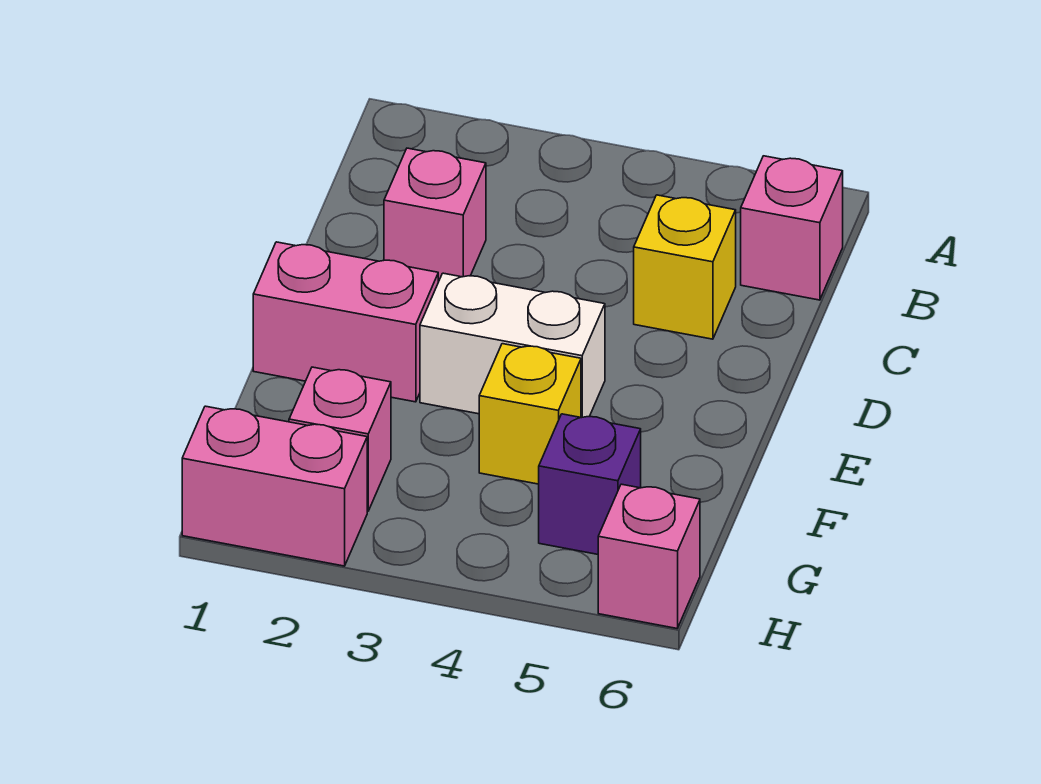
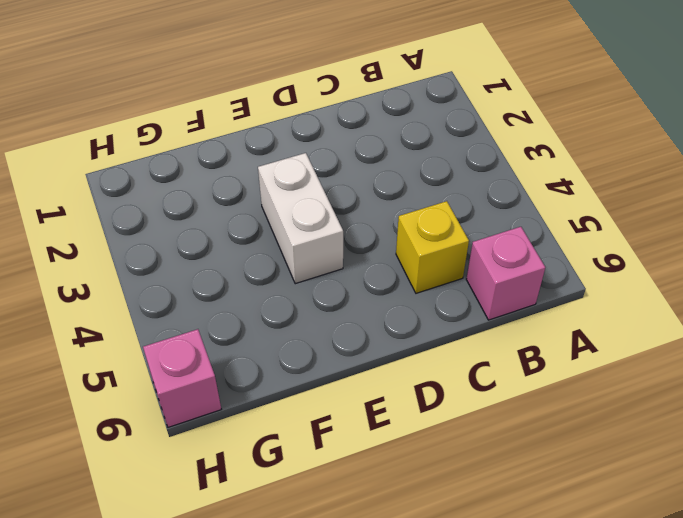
none -> pink brick C2 level 1
none -> pink brick E1:E2 level 1

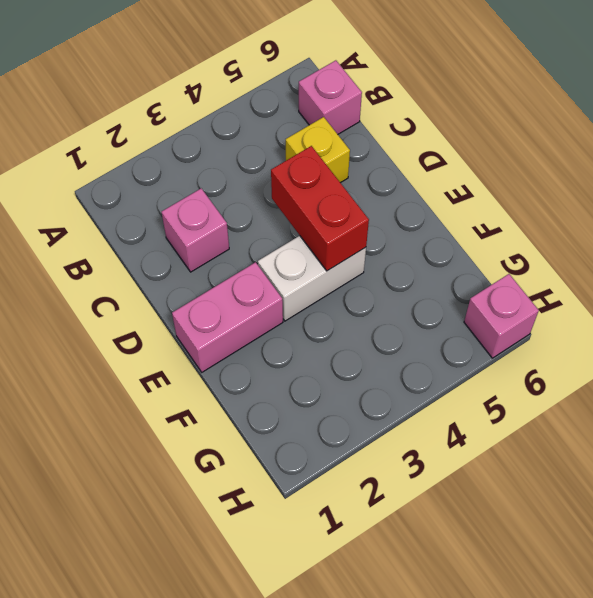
red brick D4:E4 level 2 -> none
none -> yellow brick F4 level 1
none -> pink brick G2 level 1

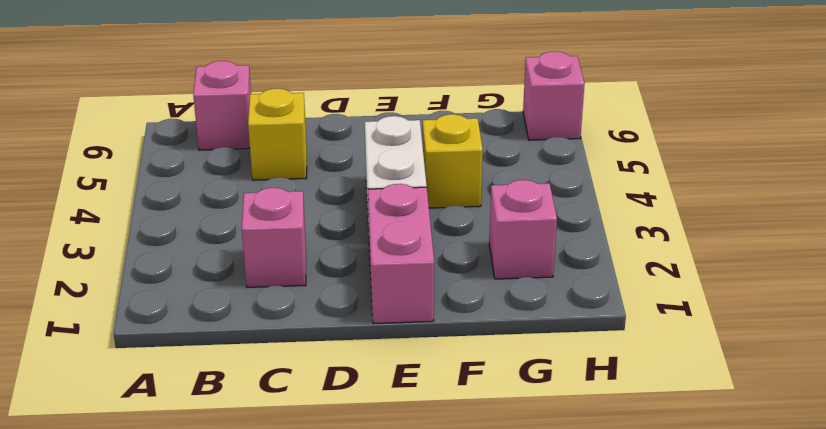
none -> purple brick G5 level 1
none -> pink brick H1:H2 level 1

